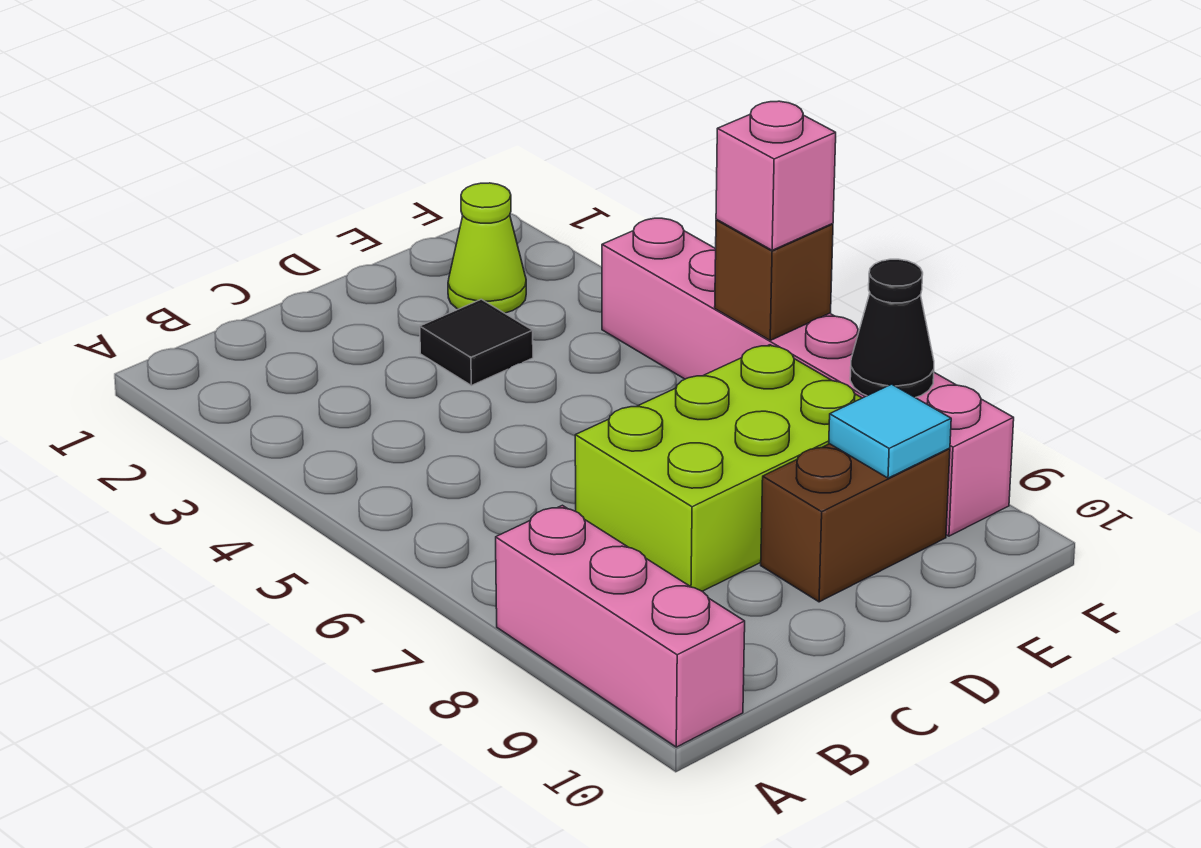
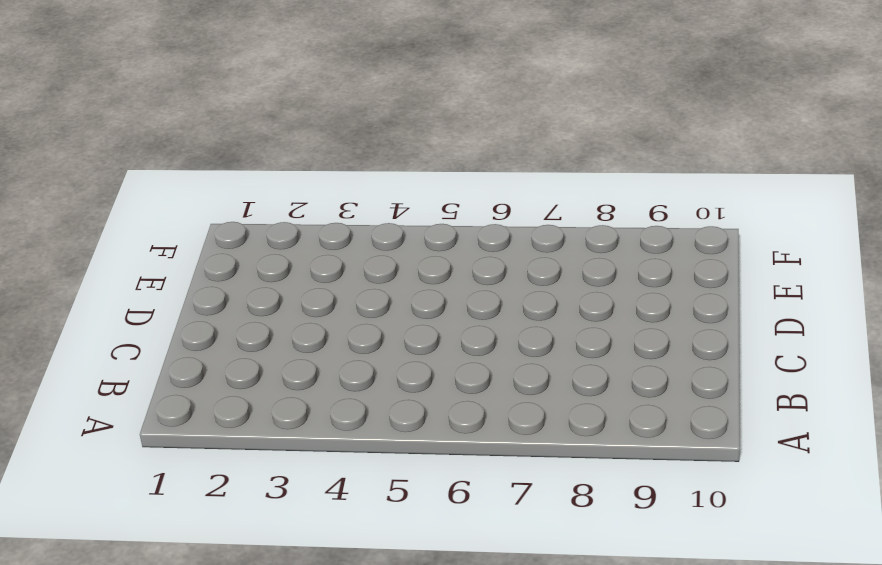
none -> pink brick A8:A10 level 1
none -> lime brick C7:E8 level 1

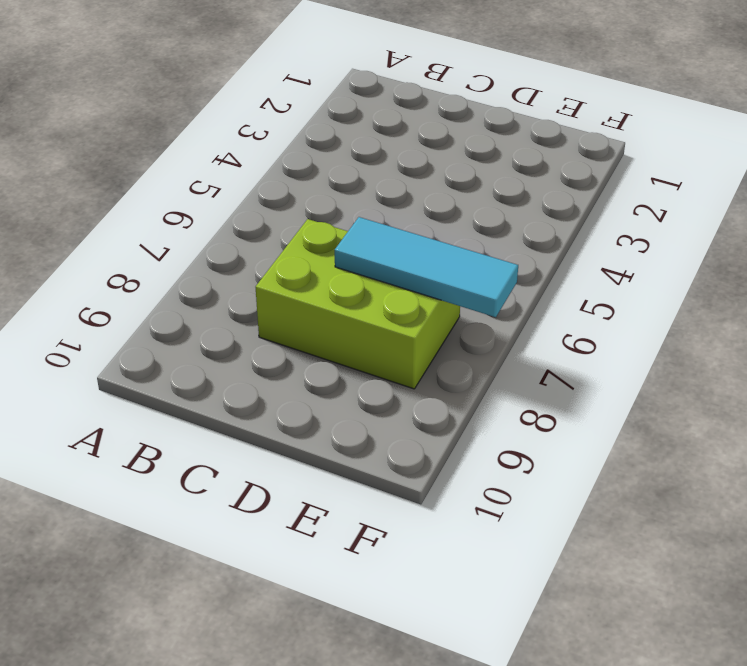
cyan tile D7:F7 level 2 -> none
none -> pink brick A8:A10 level 1
none -> black tile D3 level 1

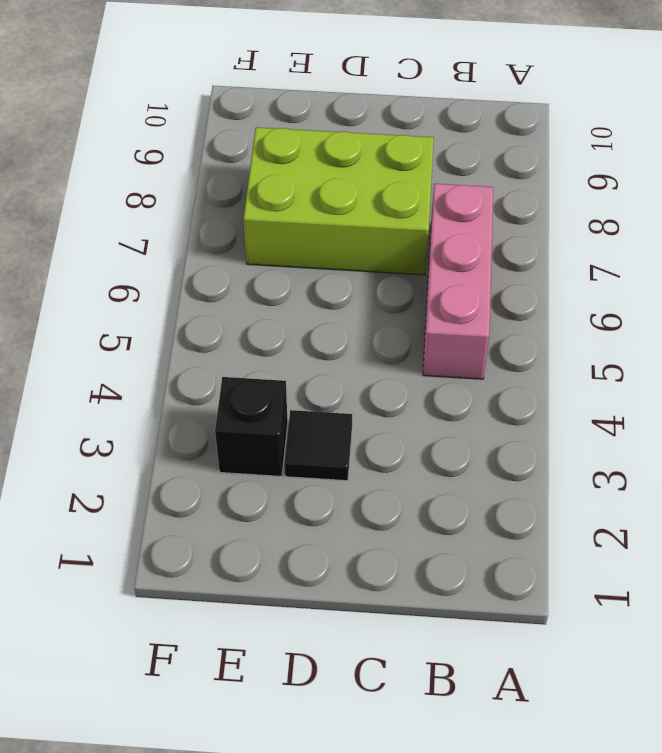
pink brick B5:B7 level 1 -> pink brick A8:A10 level 1
black brick E3 level 1 -> none
none -> brown brick D9:E9 level 1
none -> lime cone E2 level 1

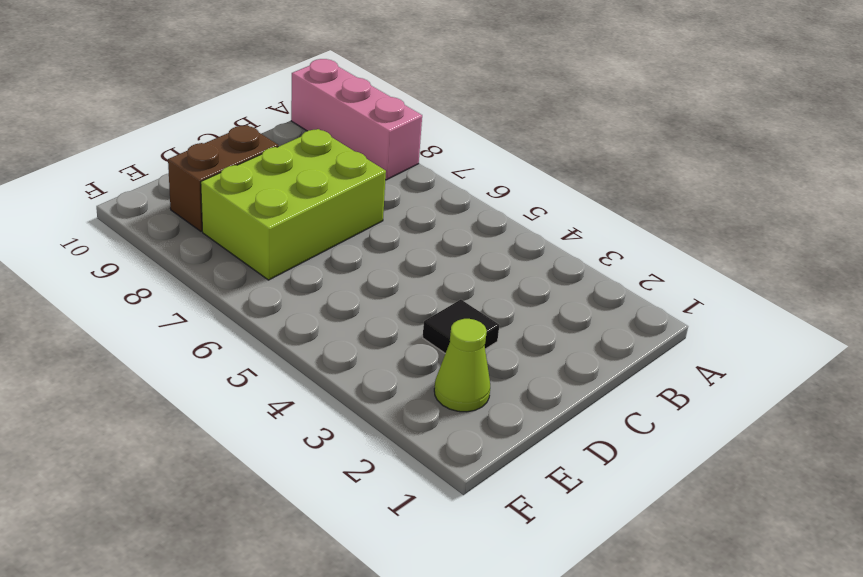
none -> pink brick F4:F9 level 1
none -> cyan tile E9 level 2

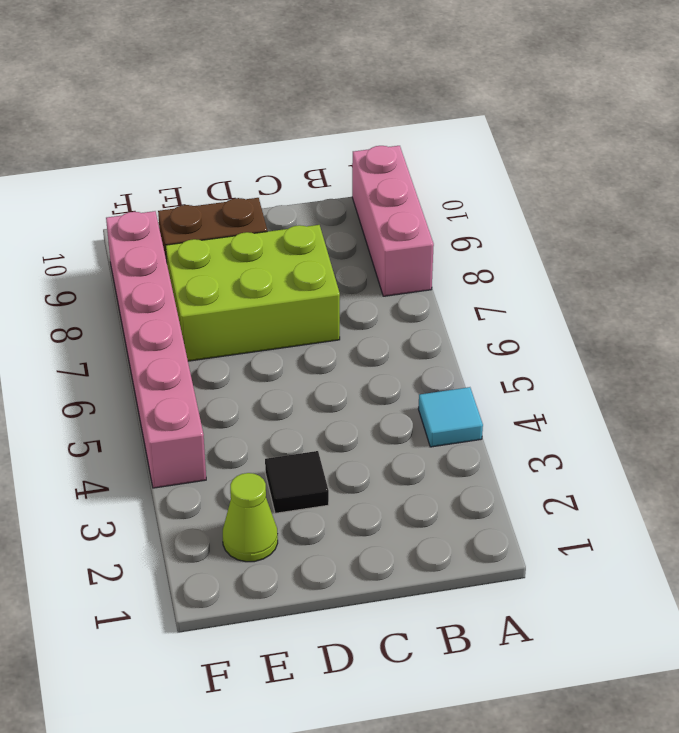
cyan tile A4 level 1 -> cyan tile E9 level 2
none -> brown brick F6 level 2
none -> black cone F8 level 2

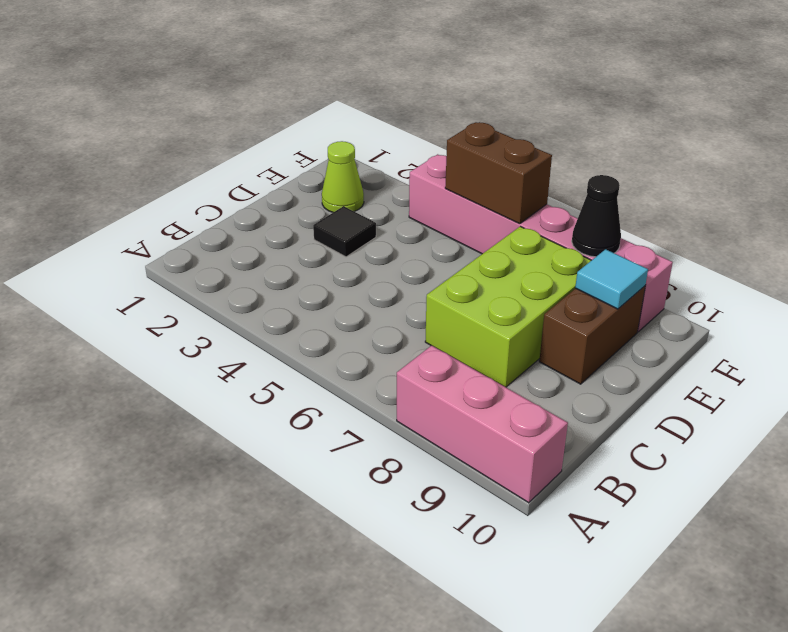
brown brick F5:F6 level 2 -> brown brick F6 level 2
none -> pink brick F6 level 3

